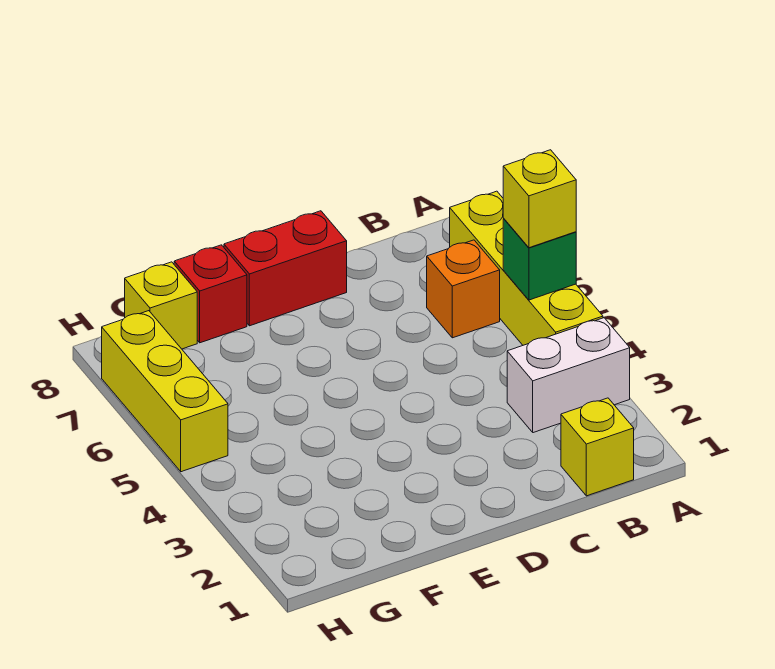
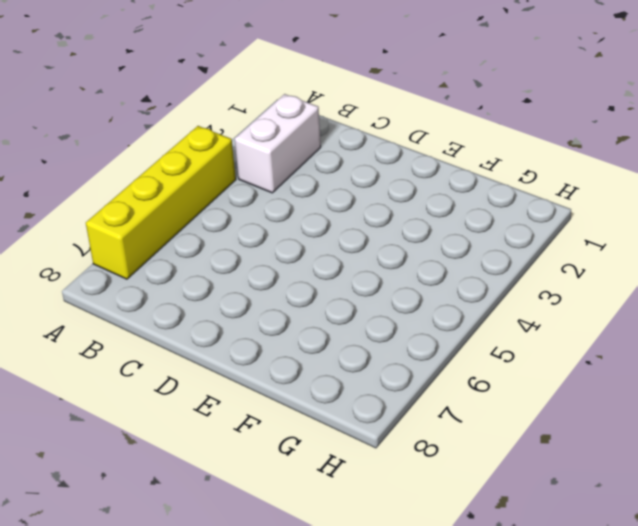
white brick B2:B3 level 1 -> white brick A3:B3 level 1
none -> yellow brick B1 level 1
none -> orange brick B6 level 1

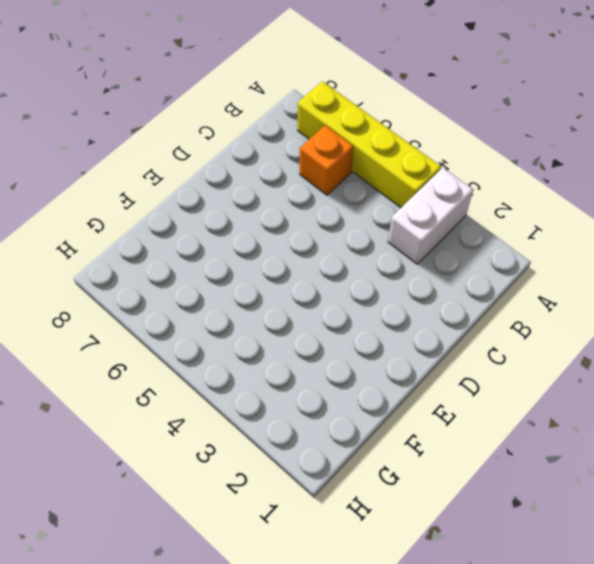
none -> yellow brick B1 level 1
none -> red brick D8:E8 level 1

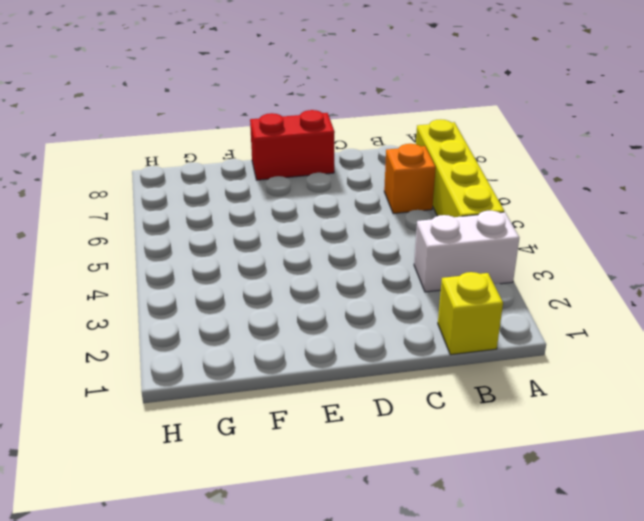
none -> red brick F8 level 1
none -> yellow brick G8 level 1

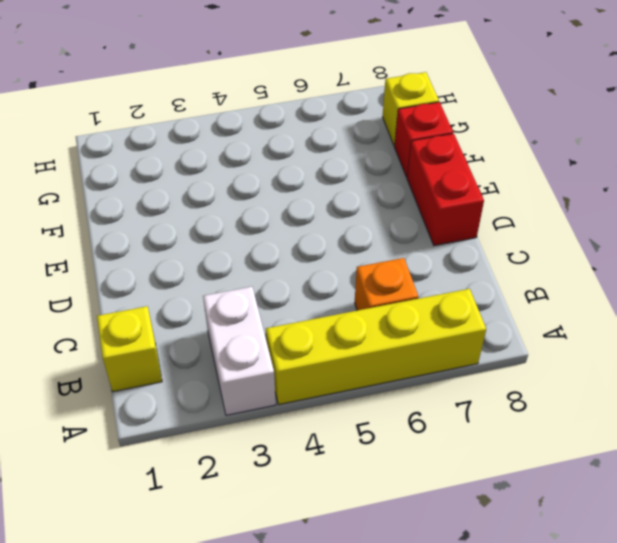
none -> yellow brick H5:H7 level 1
none -> green brick A5 level 2

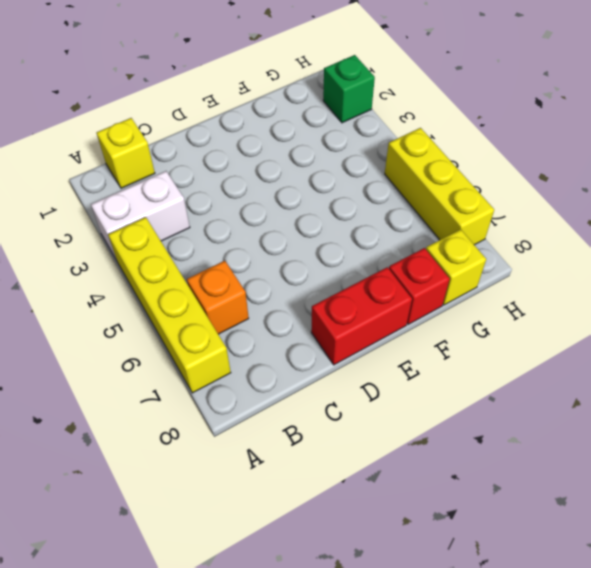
green brick H2 level 1 -> green brick A5 level 2
none -> yellow brick A5 level 3

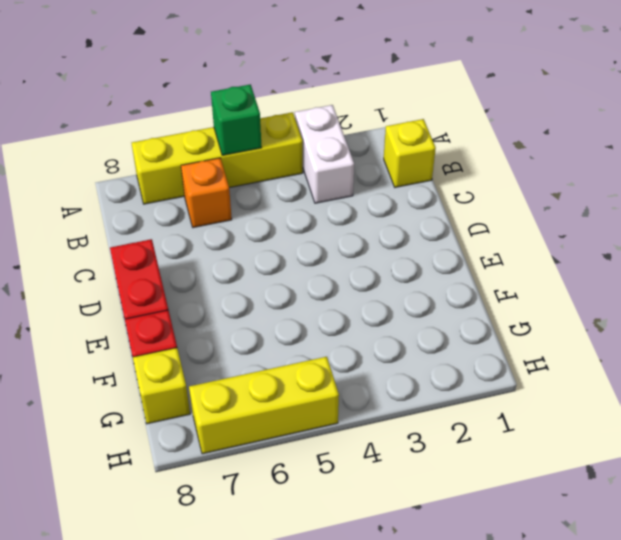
none -> yellow brick A5 level 3

